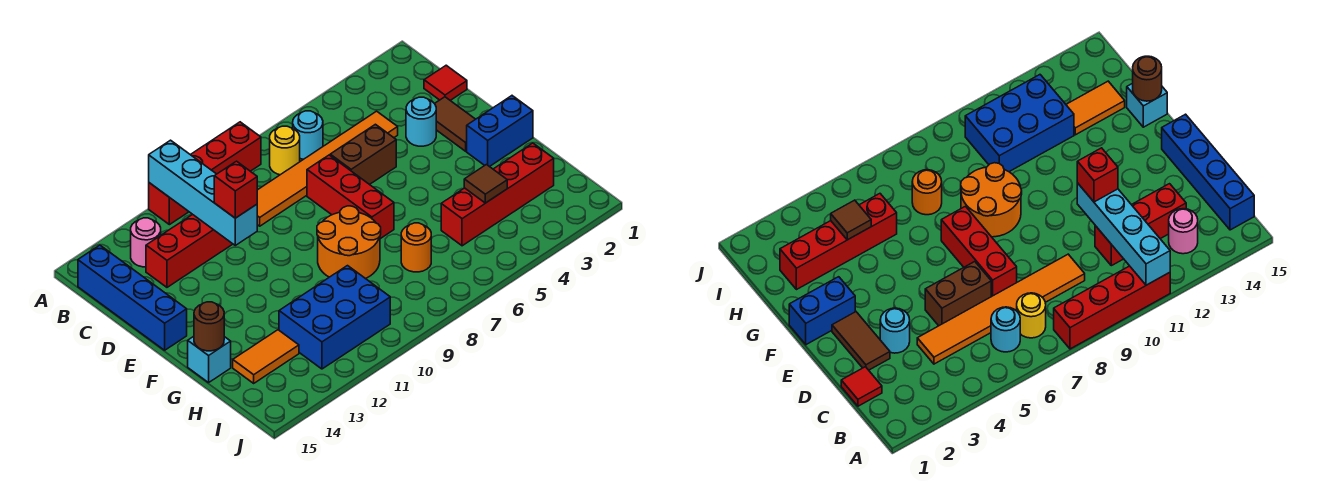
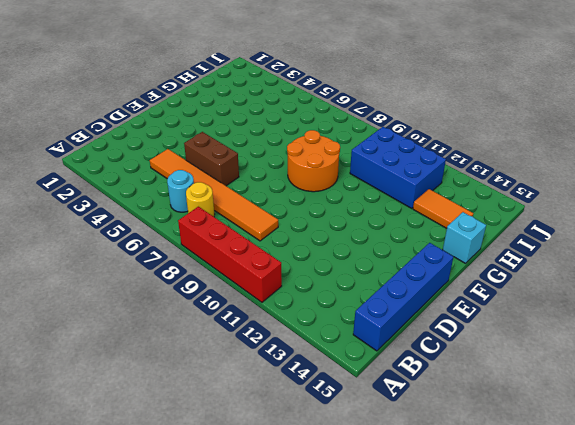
none -> pink round brick B13 level 1
none -> red tile C1 level 1
none -> red brick C11:C13 level 1

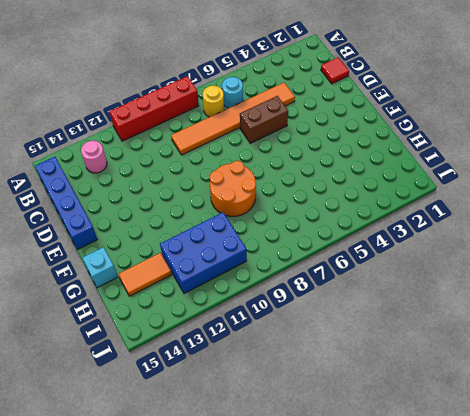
none -> red brick C11:C13 level 1
none -> brown tile D2:E2 level 1
none -> cyan round brick D3 level 1

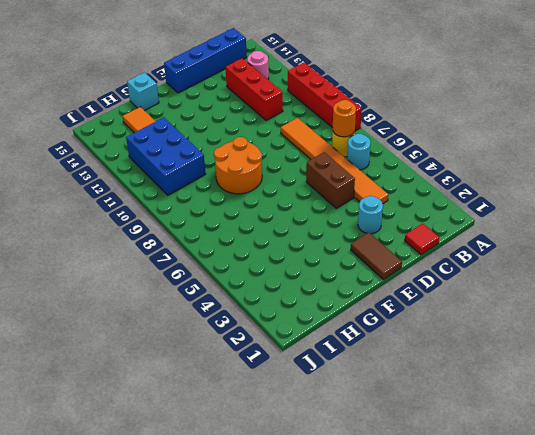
orange round brick B7 level 2 -> orange round brick H7 level 1
brown tile E1:E2 level 1 -> brown tile D2:E2 level 1
none -> red brick D7:F7 level 1
none -> blue brick F1:F2 level 1
none -> red brick H2:H5 level 1

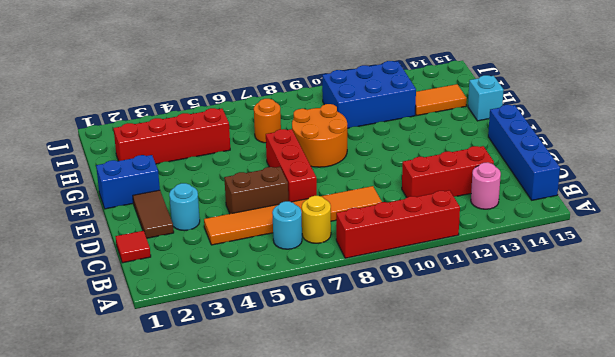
none -> cyan brick A11:D11 level 2
none -> brown round brick G15 level 2
none -> brown tile H4 level 2

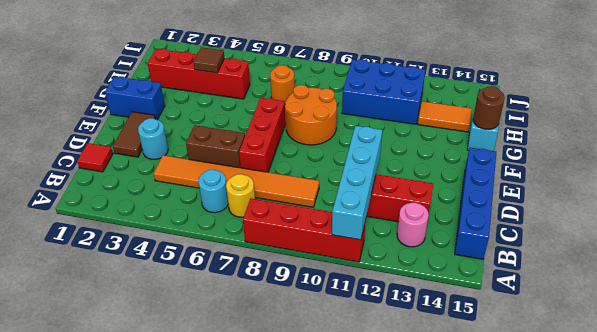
none -> red brick D11 level 3

